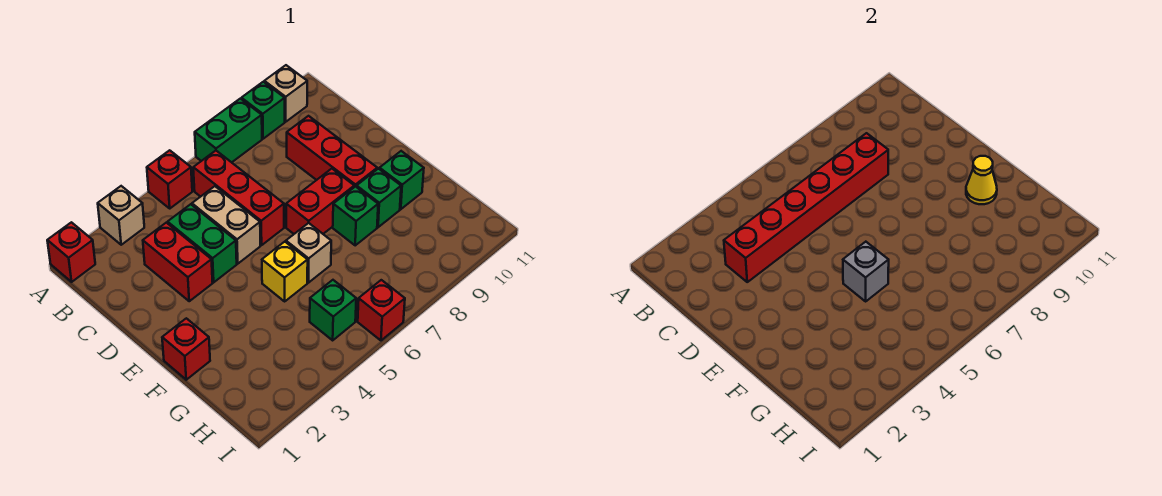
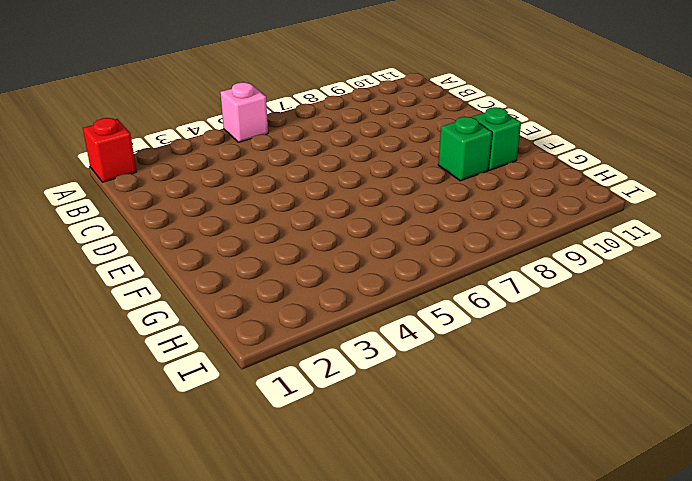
pink brick A5 level 1 -> red brick A5 level 1
none -> tan brick A3 level 1
none -> green brick A7:A8 level 1
none -> green brick A9 level 1

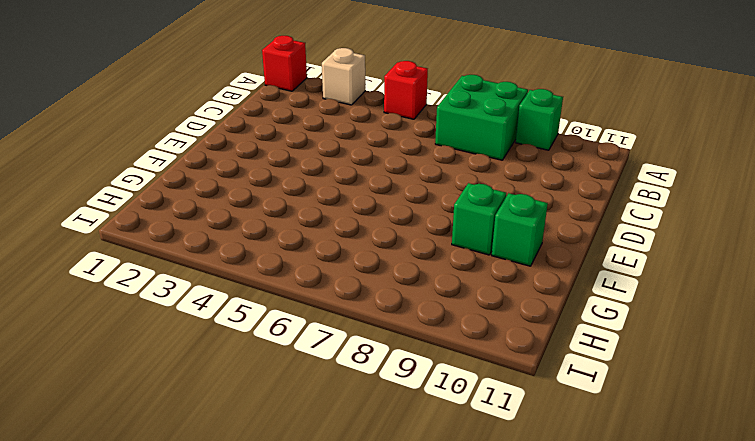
green brick A7:B8 level 1 -> green brick A7:A8 level 1
none -> tan brick A10 level 1
none -> red brick B6:D6 level 1
none -> red brick C3:D3 level 1

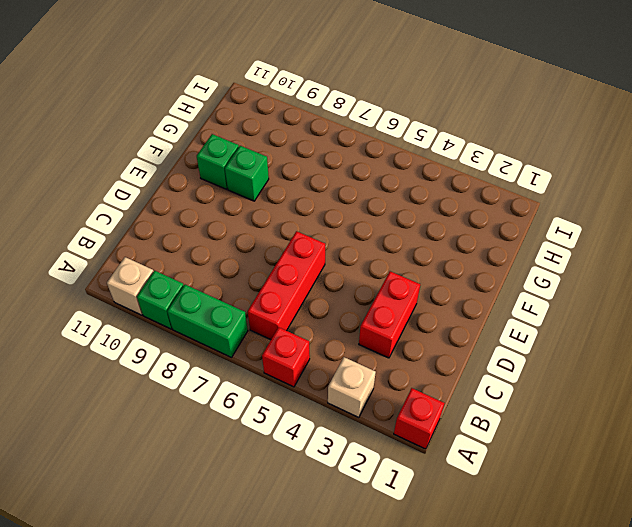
none -> green brick C4:D4 level 1
none -> tan brick C5:D5 level 1
none -> red brick C9:E9 level 1

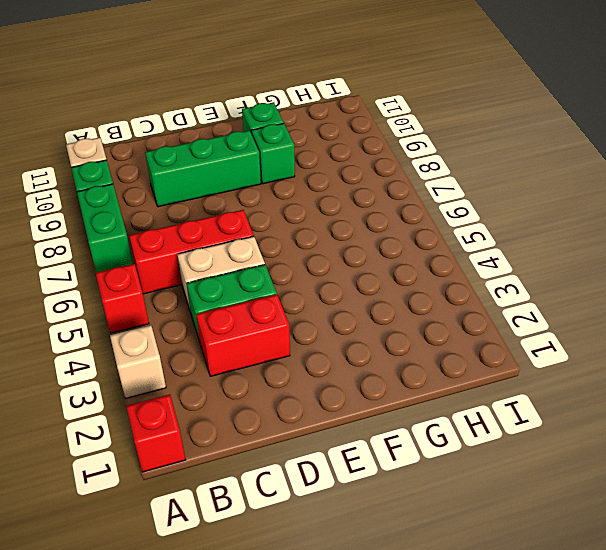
green brick C9:E9 level 1 -> red brick C9:E9 level 1
none -> red brick E7:E8 level 1
none -> red brick F1 level 1
none -> yellow brick F5 level 1

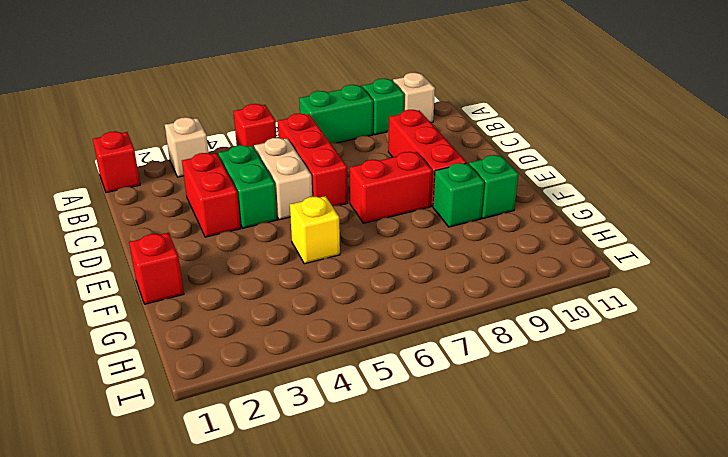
none -> tan brick F6 level 1
none -> green brick F8 level 1
none -> green brick H5 level 1

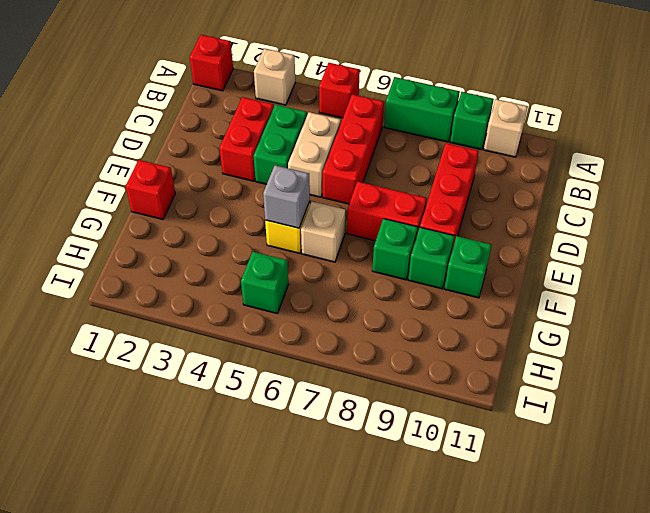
none -> red brick I6 level 1
none -> red brick C3:C8 level 2
none -> yellow cone F10 level 2

